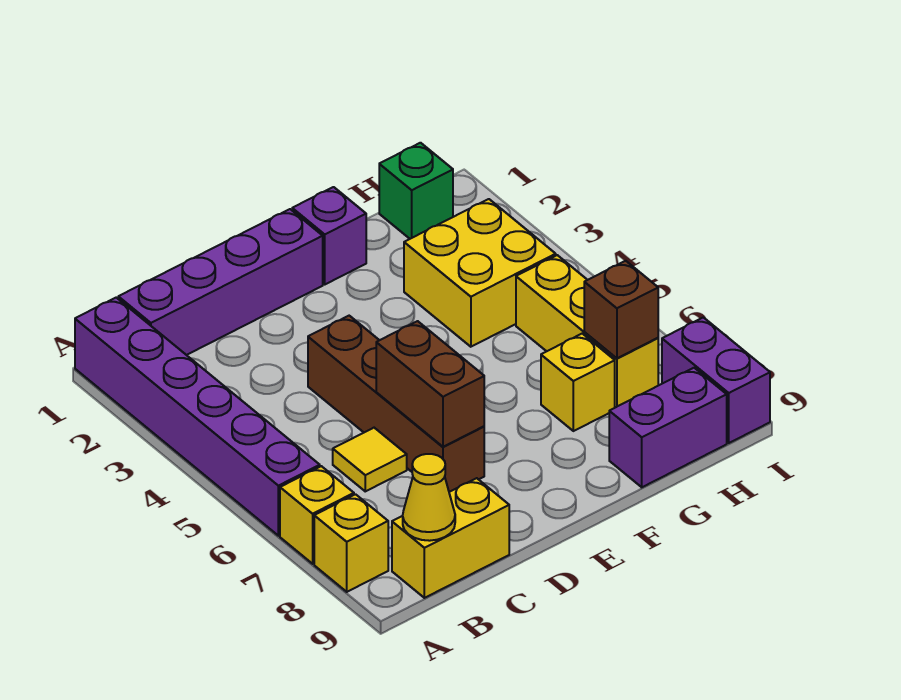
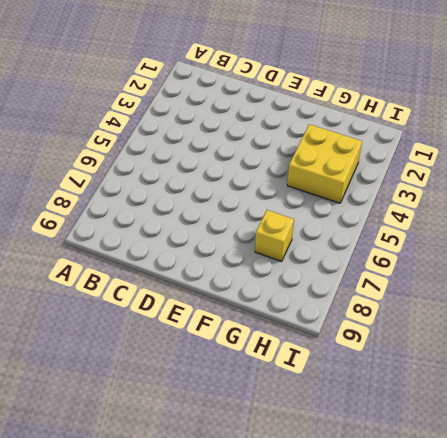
none -> purple brick A1:A6 level 1
none -> yellow brick A7 level 1
none -> yellow brick A8 level 1

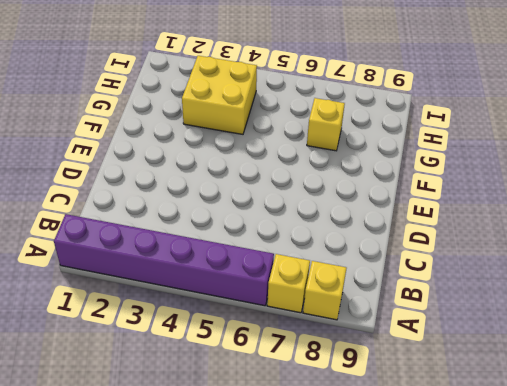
none -> purple brick B1:E1 level 1
none -> yellow brick B9:C9 level 1
none -> yellow tile C6 level 1

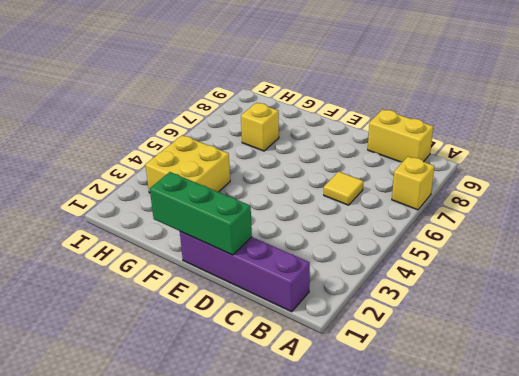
green brick D1:F1 level 2 -> none
none -> purple brick A1:A6 level 1
none -> yellow brick A8 level 1
none -> brown brick D4:D7 level 1

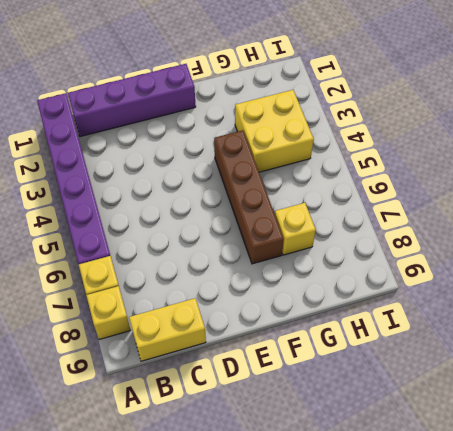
brown brick F4:F7 level 1 -> brown brick D4:D7 level 1
none -> yellow tile C6 level 1
none -> purple brick F1 level 1
none -> purple brick G9:H9 level 1

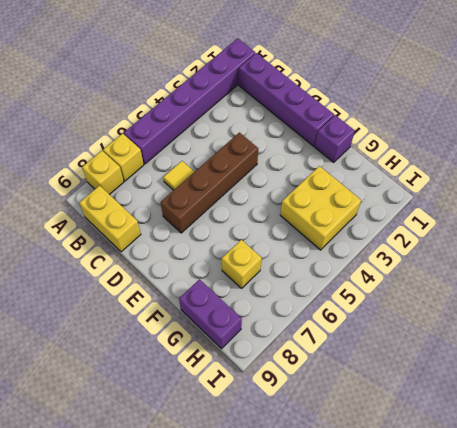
none -> green brick H1 level 1
none -> yellow brick H5:H7 level 1
none -> purple brick I8:I9 level 1

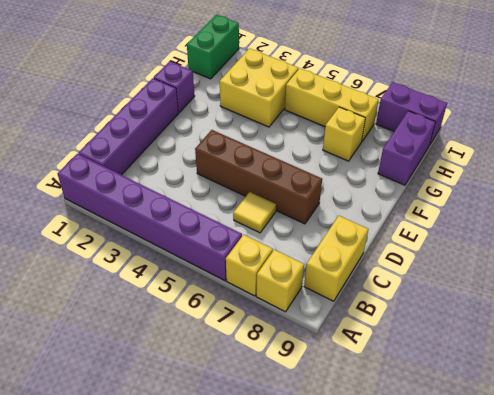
green brick H1:I1 level 1 -> green brick H1 level 1
none -> yellow cone B9 level 2
none -> brown brick D6:D7 level 2
none -> brown brick H7 level 2

